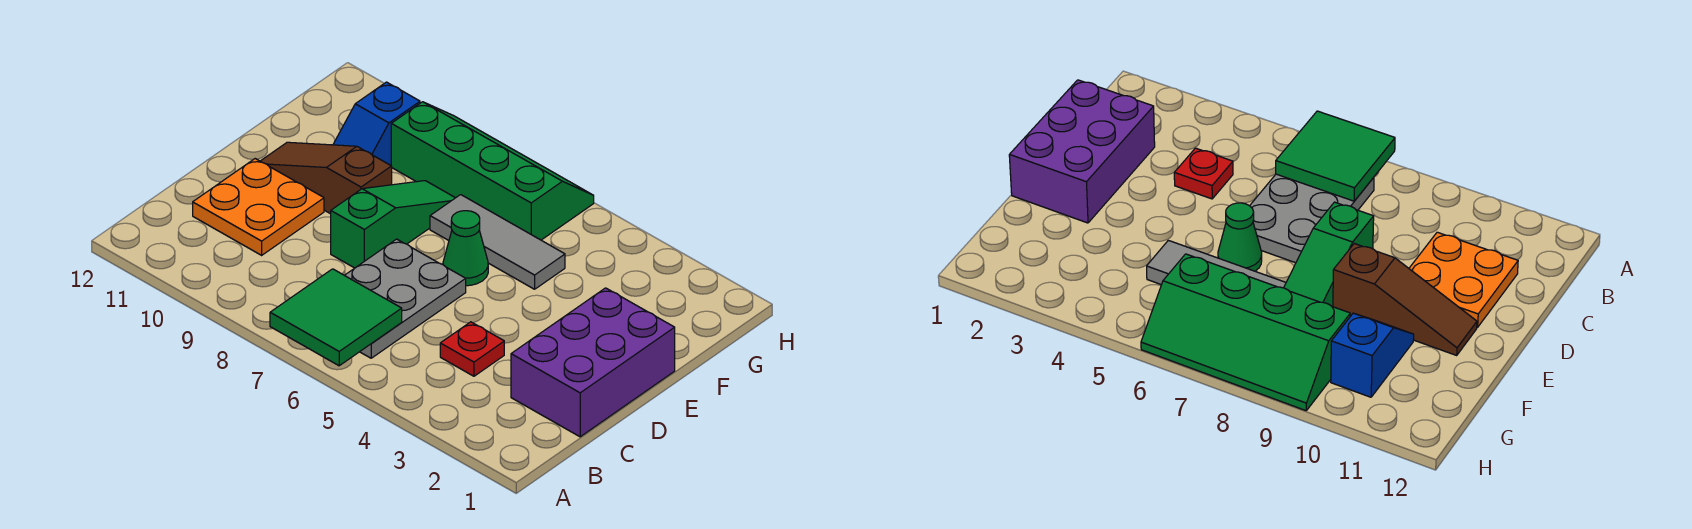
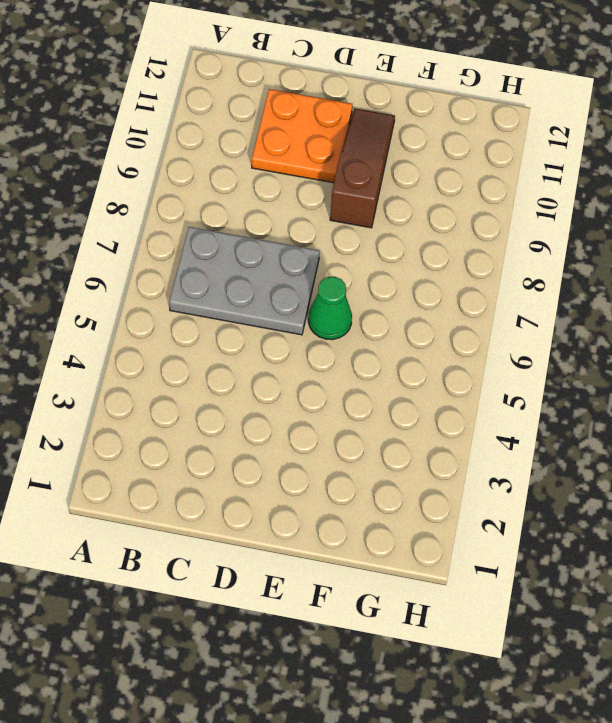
none -> purple brick C1:E2 level 1
none -> red plate C4 level 1

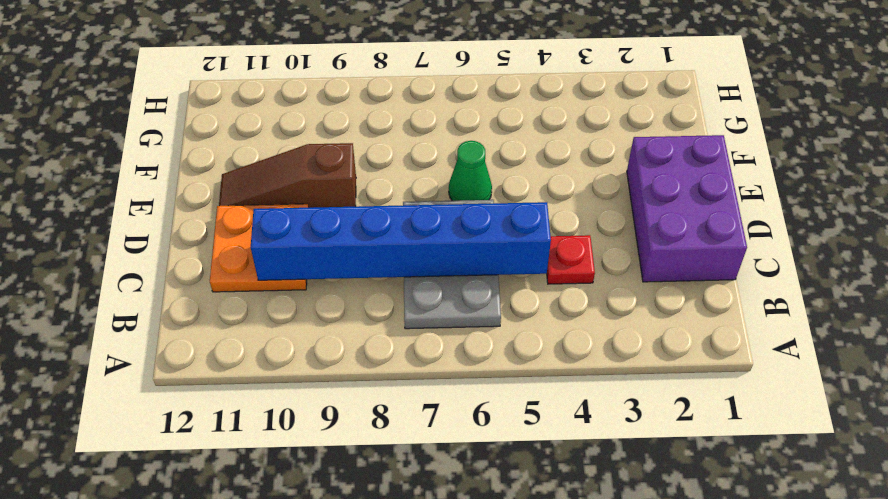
blue brick C5:C10 level 2 -> none
none -> green slope D8:F8 level 1 top D
none -> grey tile F5:F7 level 1

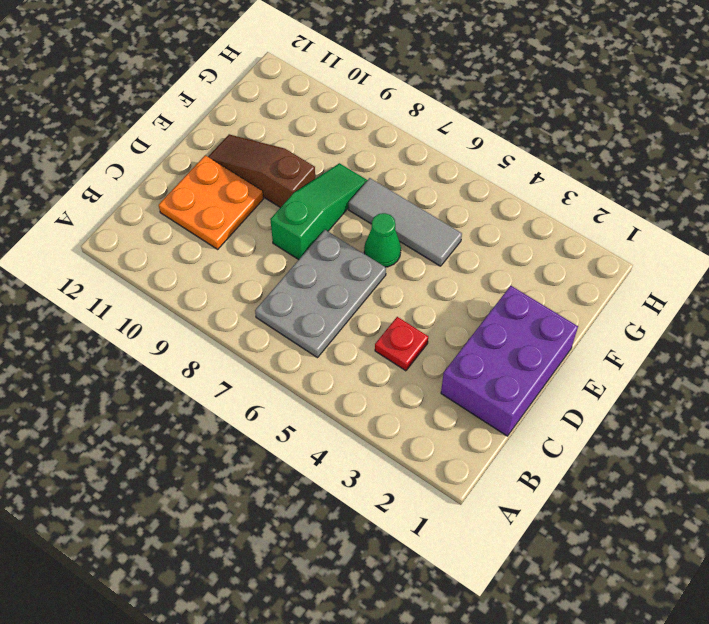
none -> blue slope F10:G10 level 1 top G
none -> green slope G6:H9 level 1 top G

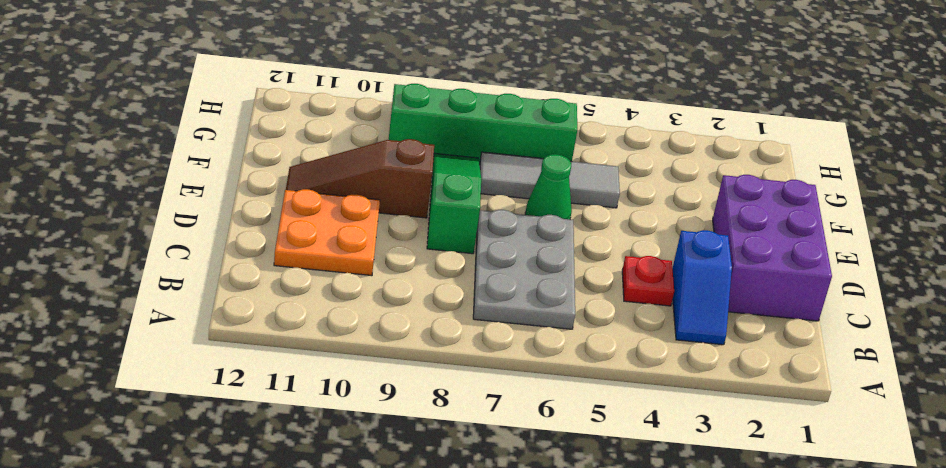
blue slope B3:C3 level 1 top C -> blue slope F10:G10 level 1 top G
none -> green tile A6:B7 level 2

